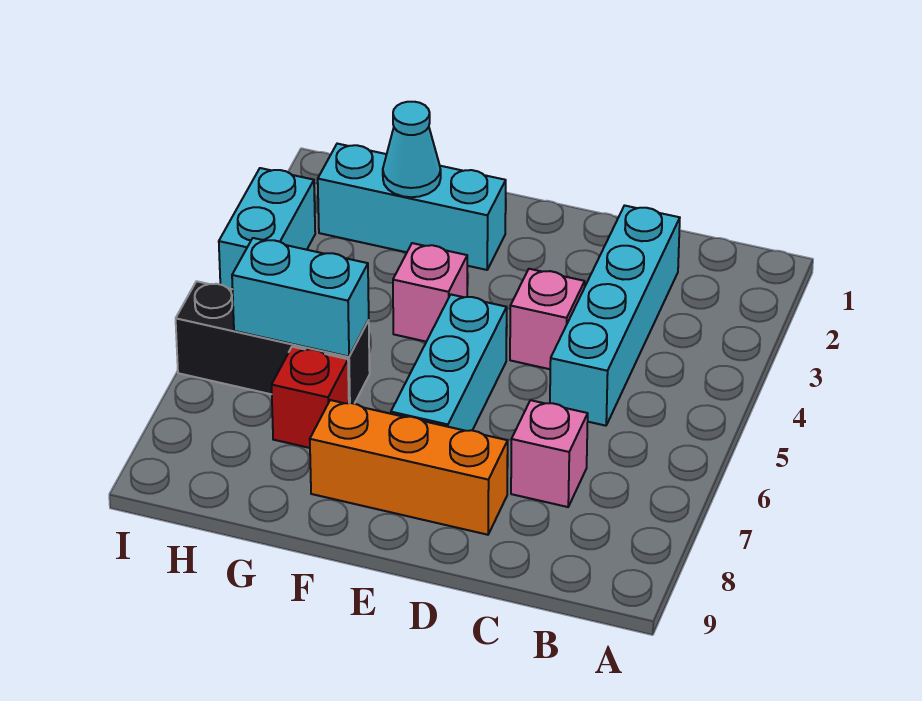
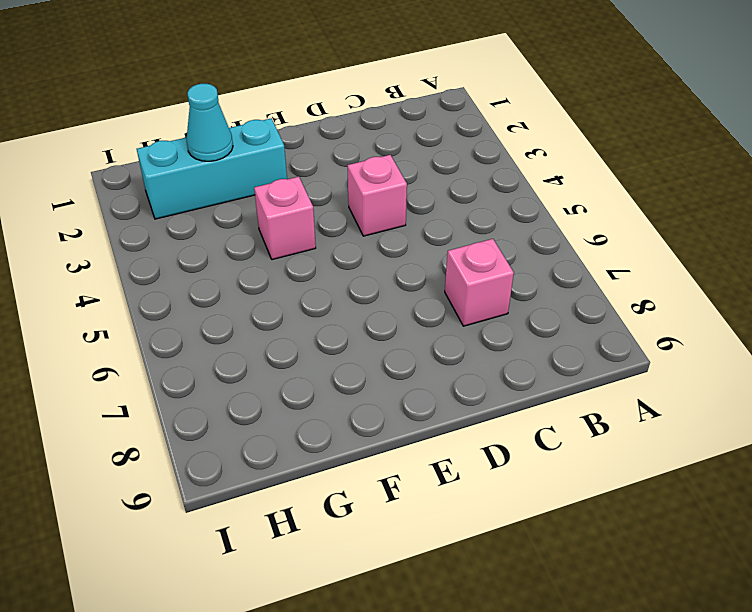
none -> cyan brick C2:C5 level 1
none -> orange brick D8:F8 level 1
none -> cyan brick E5:E7 level 1

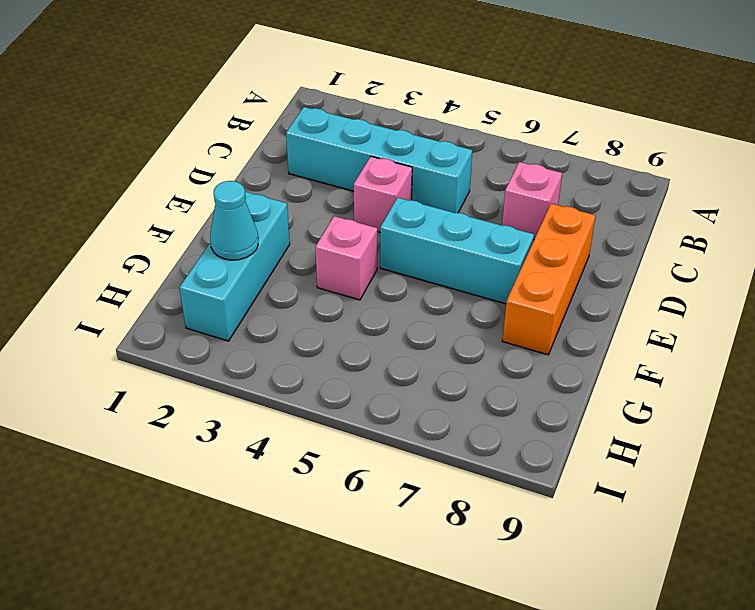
none -> black brick G6:I6 level 1
none -> red brick G7 level 1
none -> cyan brick I3:I4 level 1

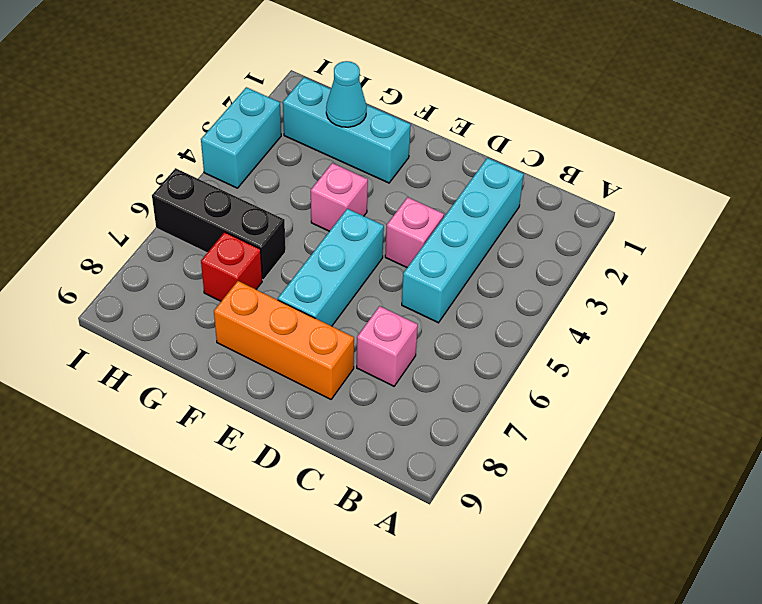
none -> cyan brick G6:H6 level 2

